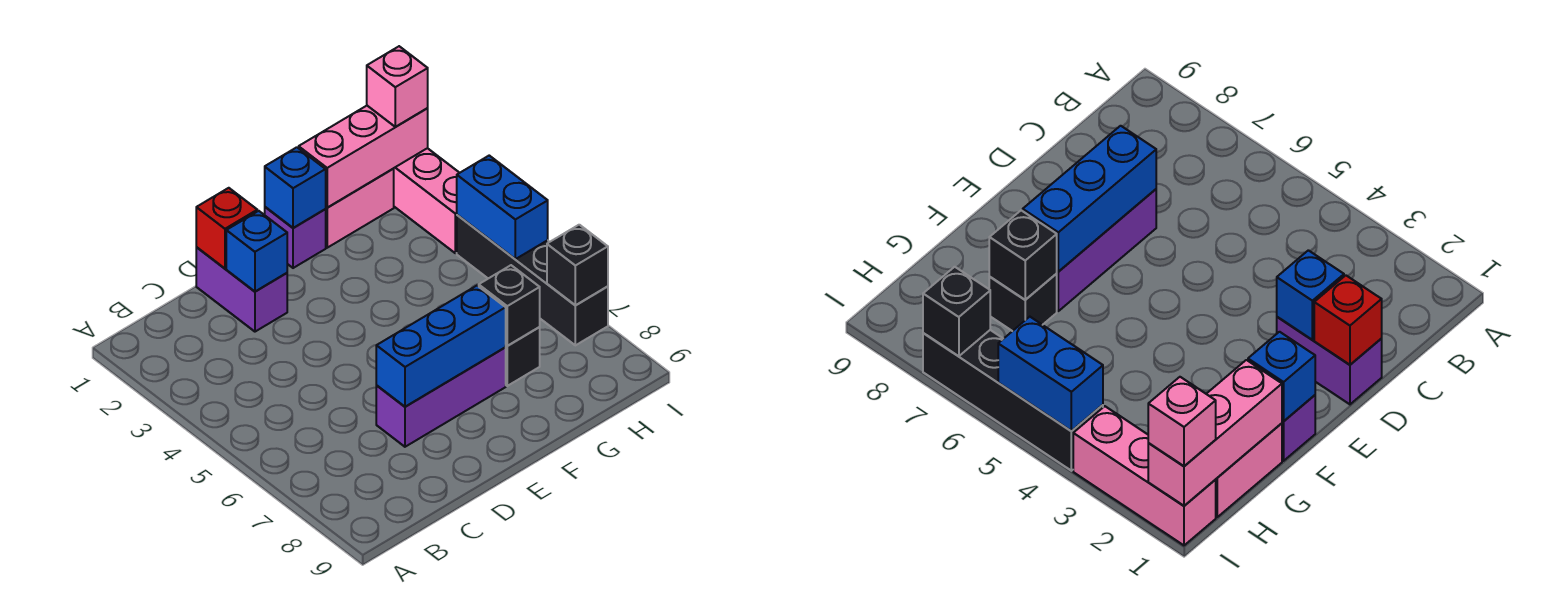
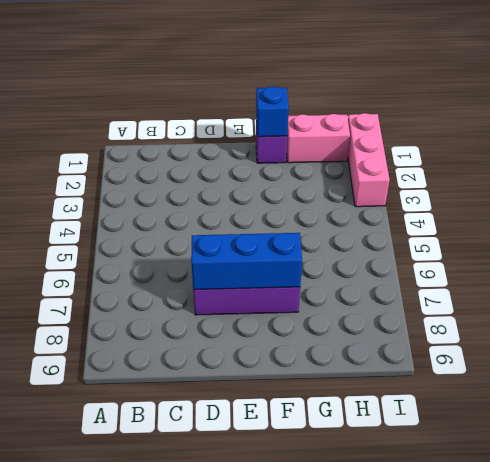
none -> purple brick D1:D2 level 1
none -> black brick G7 level 1
none -> black brick I4:I7 level 1

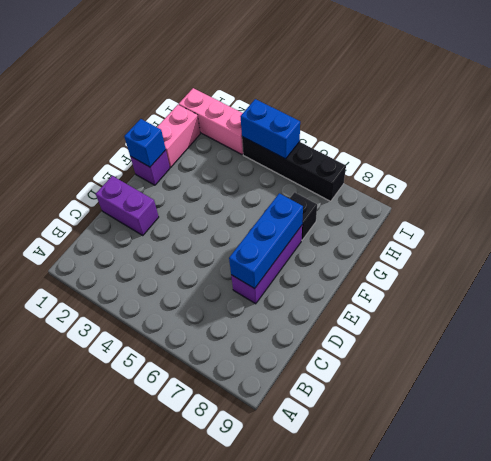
none -> red brick D1 level 2
none -> blue brick D2 level 2
none -> pink brick G1:I1 level 2

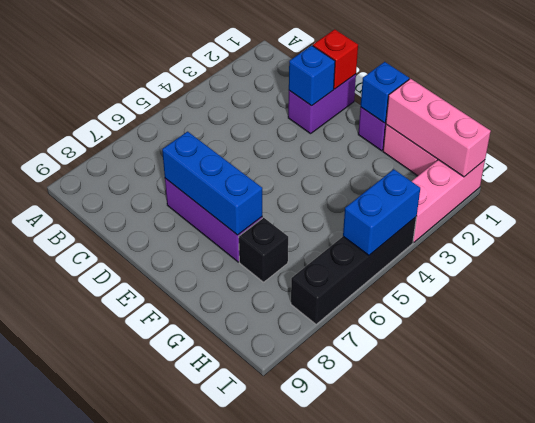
none -> black brick G7 level 2
none -> black brick I7 level 2
none -> pink brick I1 level 3

